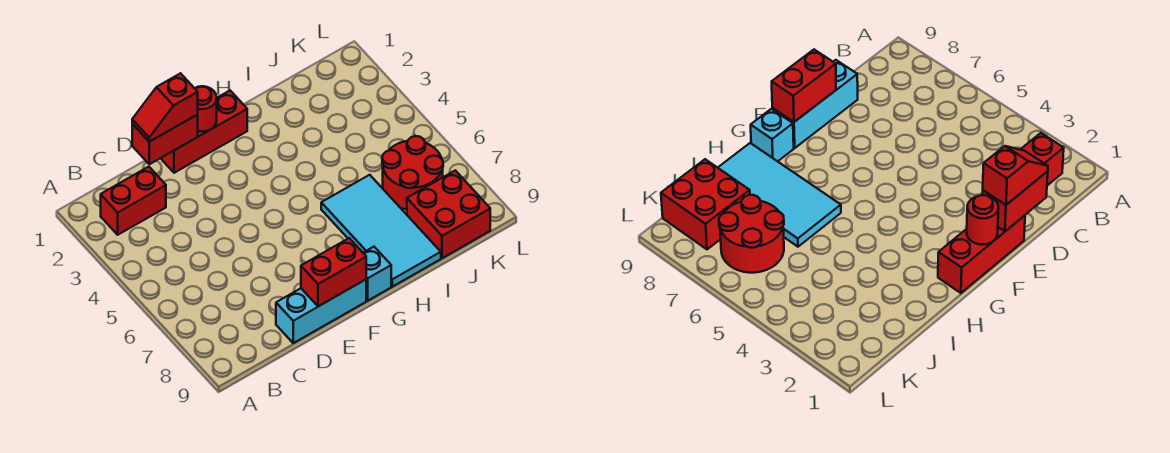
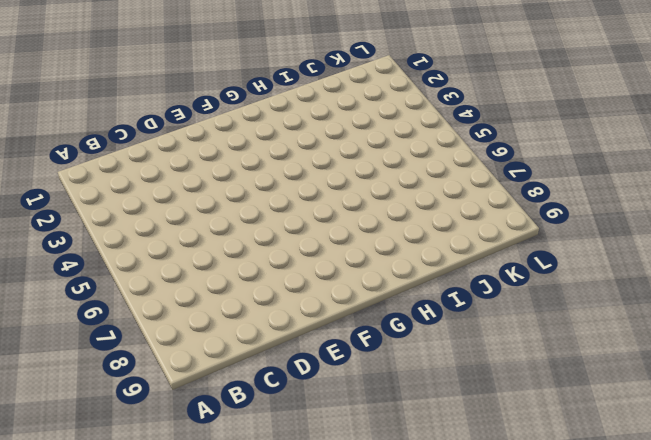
none -> red brick B2:C2 level 1
none -> cyan brick D9:F9 level 1

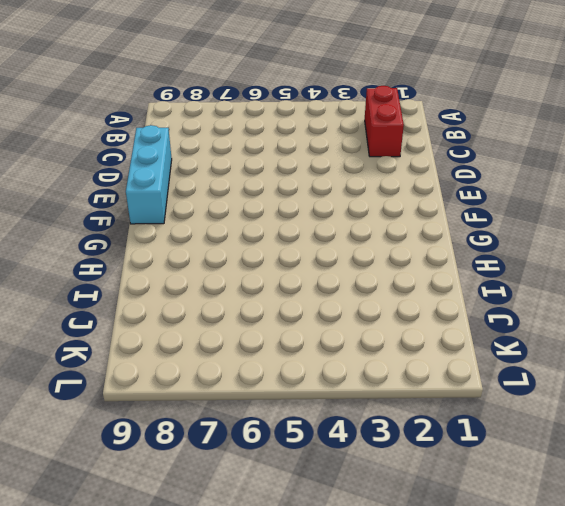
none -> red brick E1:G1 level 1
none -> cyan brick G9 level 1

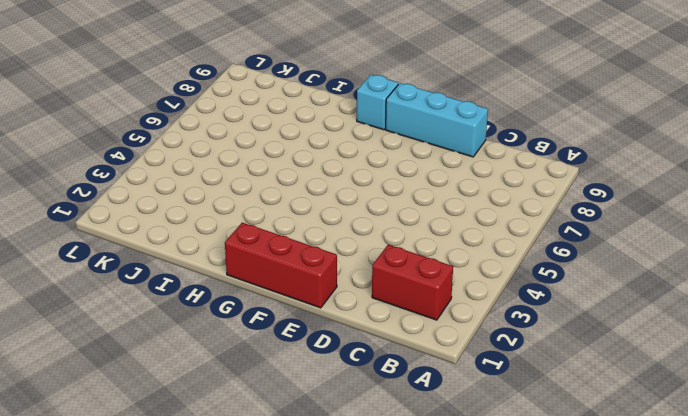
none -> cyan tile H6:I9 level 1
none -> red round brick J6:K7 level 1

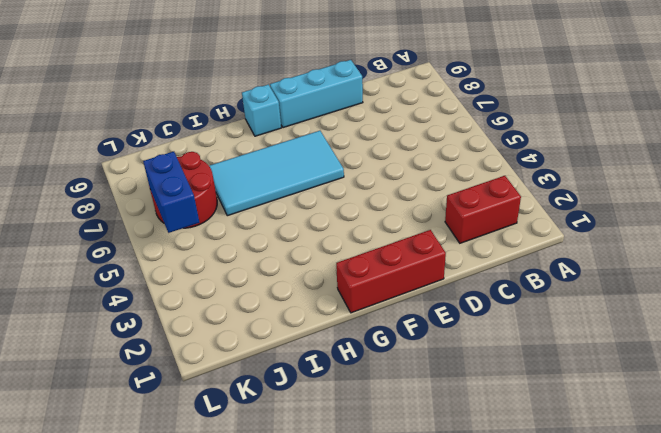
cyan tile F6:I7 level 1 -> cyan tile H6:I9 level 1
blue brick K5:K6 level 2 -> none
none -> red brick J8:K9 level 1
none -> red brick D1:E1 level 2

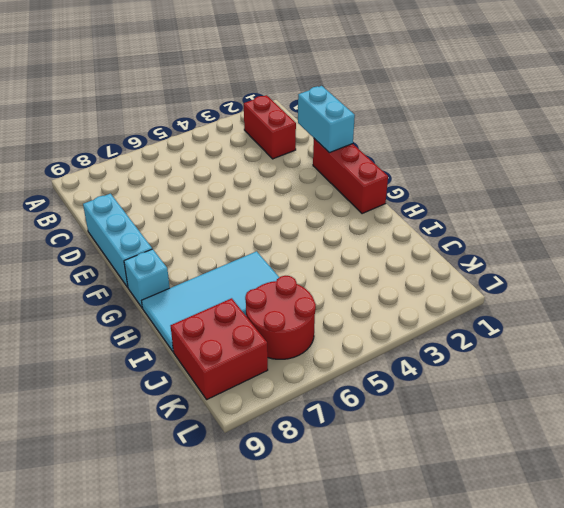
cyan brick D1:E1 level 2 -> red brick D1:E1 level 2
none -> red brick E9:F9 level 2
none -> red round brick F1 level 2

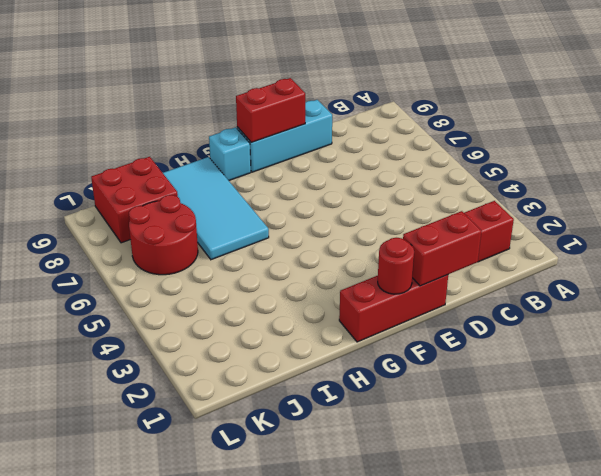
none -> red slope D1:E1 level 3 top E

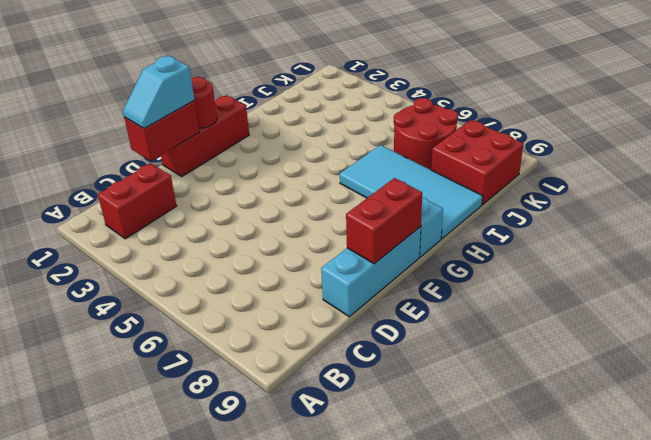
cyan slope D1:E1 level 3 top E -> red slope D1:E1 level 3 top E

